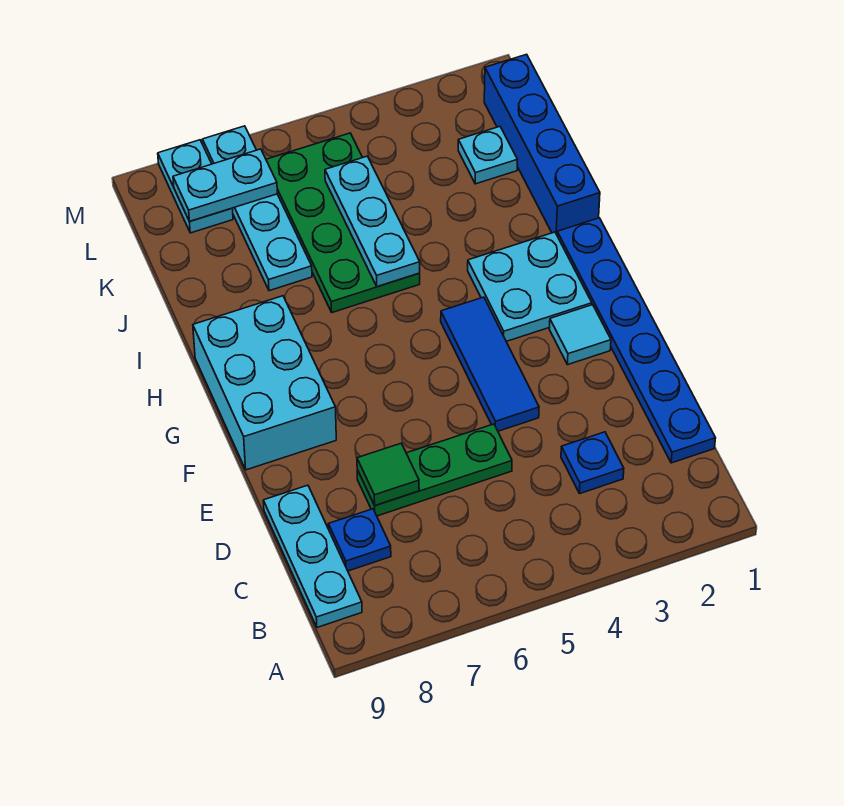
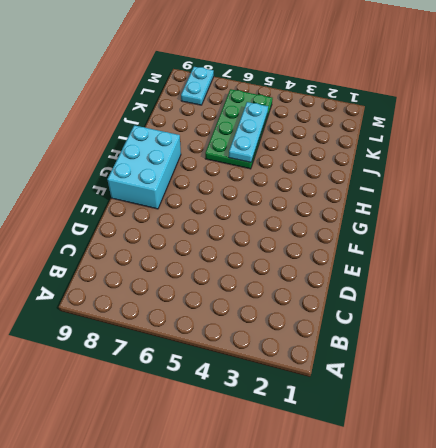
none -> cyan plate B9:D9 level 1
none -> blue plate C1:H1 level 1
none -> blue plate C3 level 1

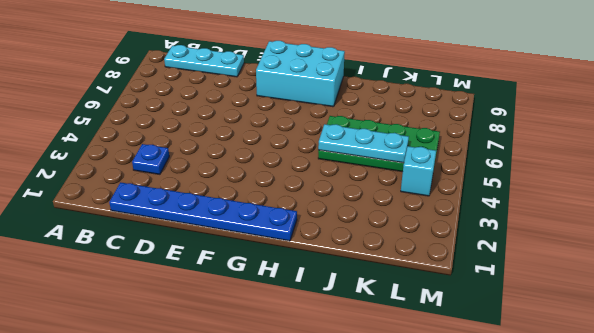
cyan brick L4 level 1 -> none
none -> blue plate C8 level 1
none -> green plate D5:D7 level 1
none -> blue tile E4:G4 level 1

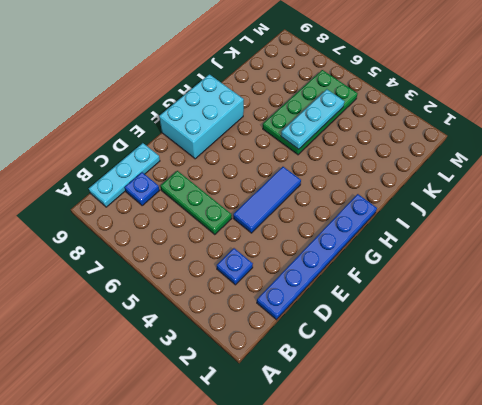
none -> cyan tile F2 level 1
none -> cyan plate G2:H3 level 1
none -> blue brick I1:L1 level 1

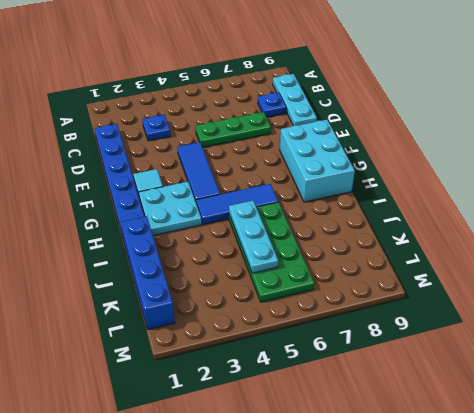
blue tile H4:H6 level 1 -> none
none -> cyan plate J7:M7 level 1
none -> cyan plate K2 level 1
none -> cyan plate L8:M8 level 1

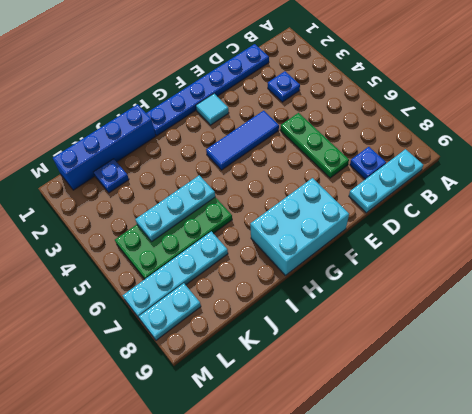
blue plate K2 level 1 -> cyan plate K2 level 1
none -> cyan plate G2:H3 level 1
none -> green tile D7 level 2
none -> cyan plate L7:L8 level 2

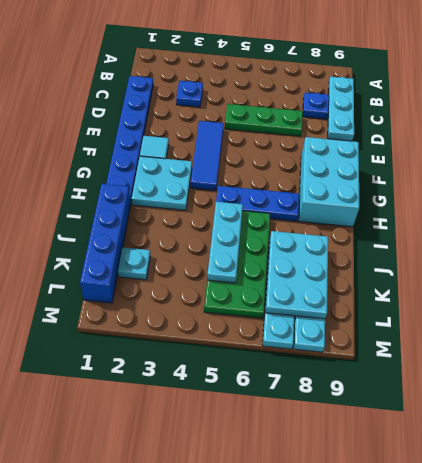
blue plate H5:H7 level 1 -> none
cyan plate J7:L8 level 2 -> cyan plate L7:L8 level 2
none -> green tile D7 level 2

